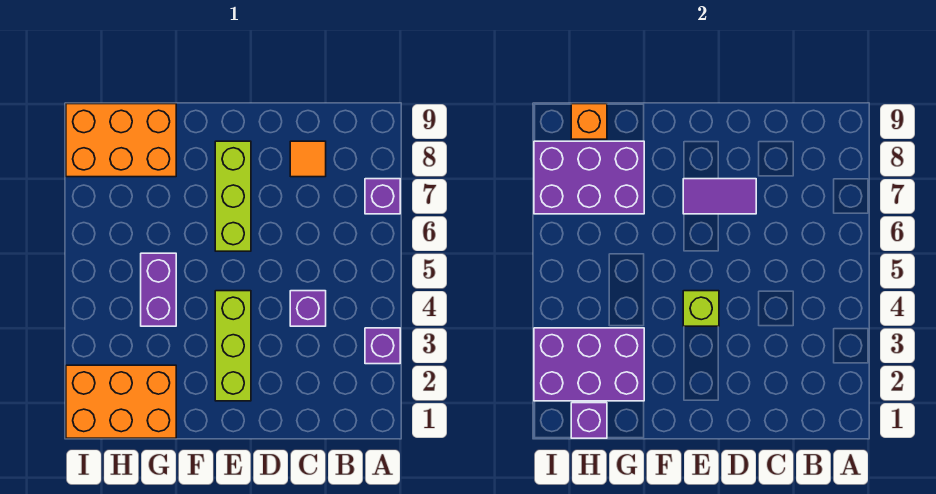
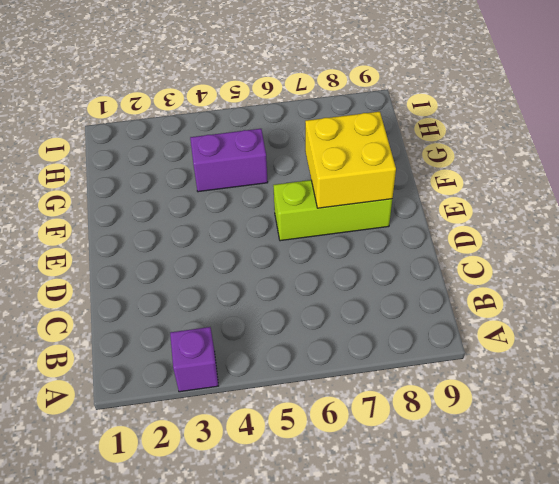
yellow brick E7:F8 level 2 -> purple tile D7:E7 level 2
none -> purple brick A7 level 1
none -> purple brick C4 level 1
none -> orange tile C8 level 1

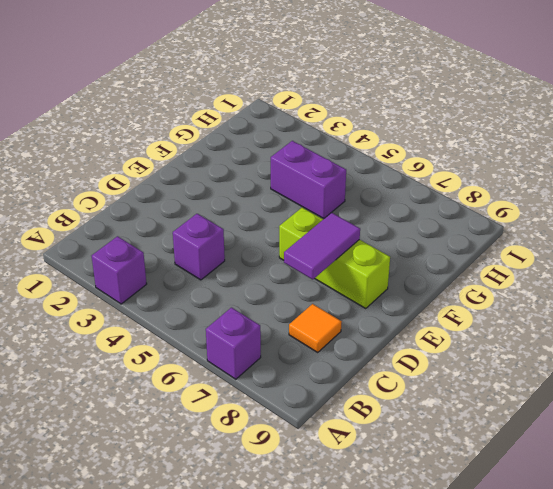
none -> lime brick E2:E4 level 1
none -> orange brick G1:I2 level 1
none -> orange brick G8:I9 level 1

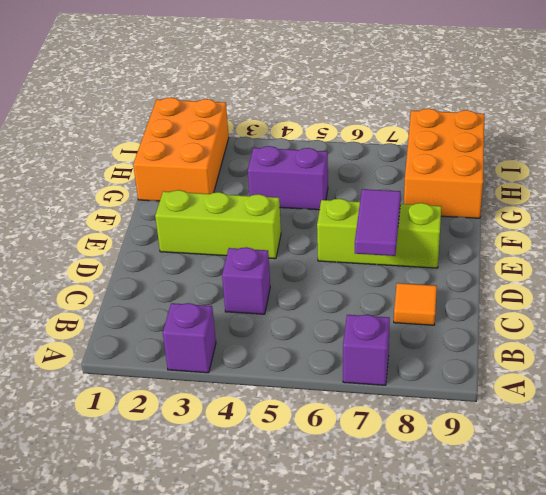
none -> lime brick E4 level 2
none -> purple brick G2:I3 level 2
none -> purple brick G7:I8 level 2

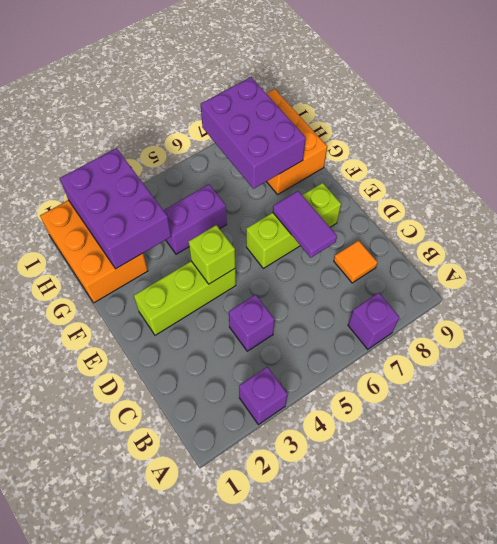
none -> purple brick H1 level 2
none -> orange brick H9 level 2

